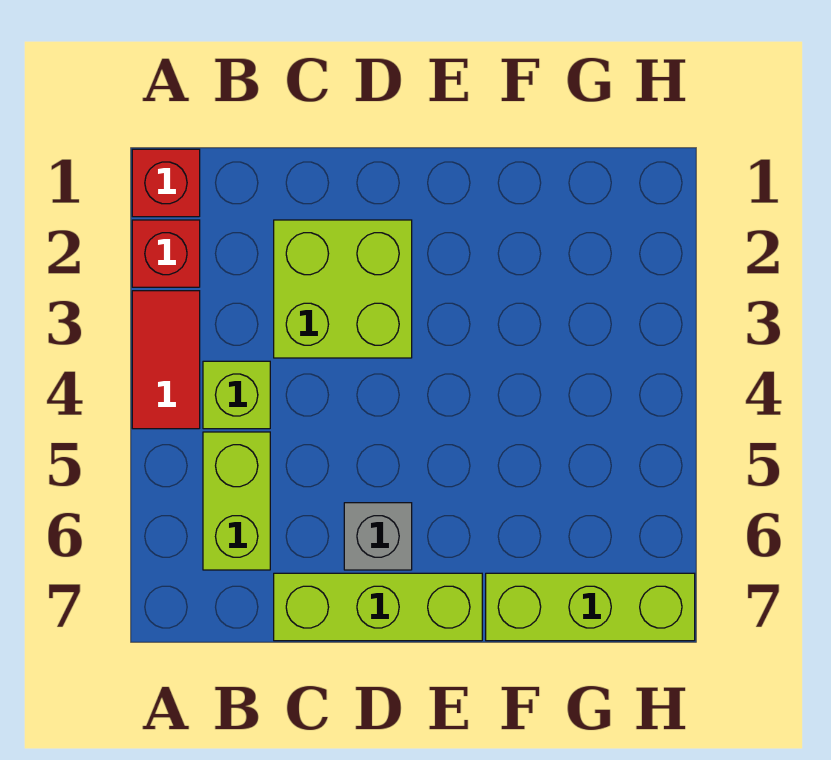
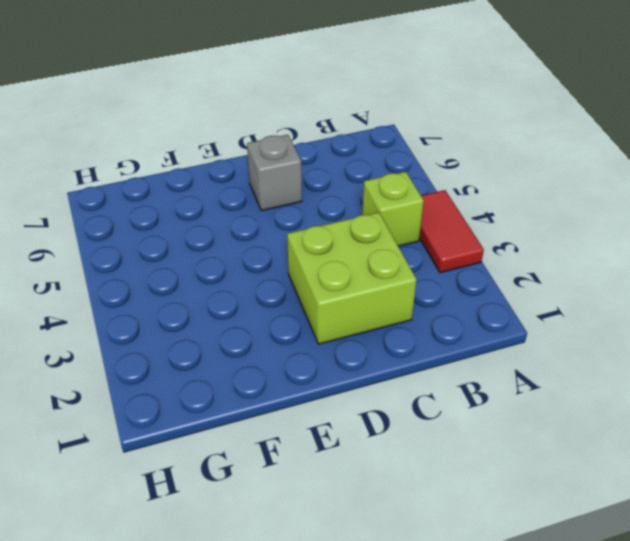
none -> red brick A1 level 1
none -> red brick A2 level 1

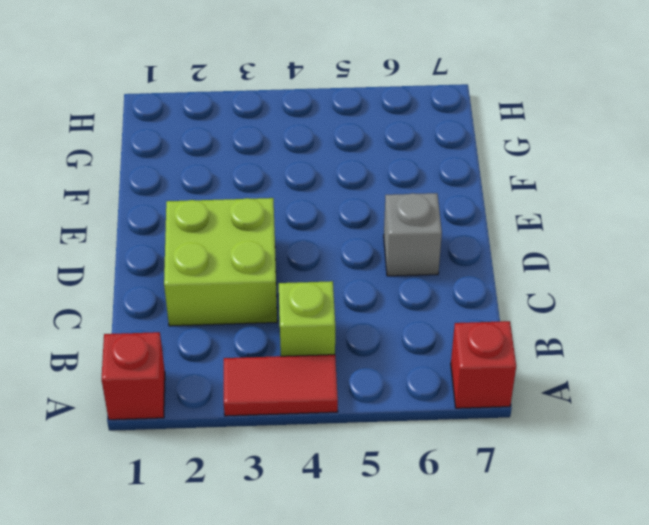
red brick A7 level 1 -> red brick A2 level 1
none -> lime brick B5:B6 level 1
none -> lime brick C7:E7 level 1

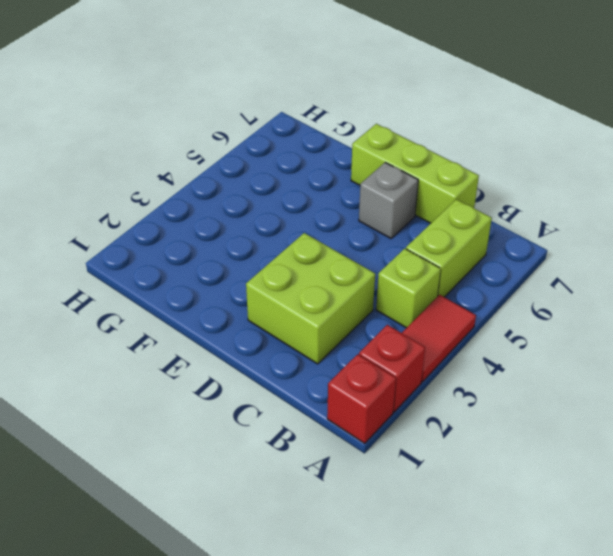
none -> lime brick F7:H7 level 1

